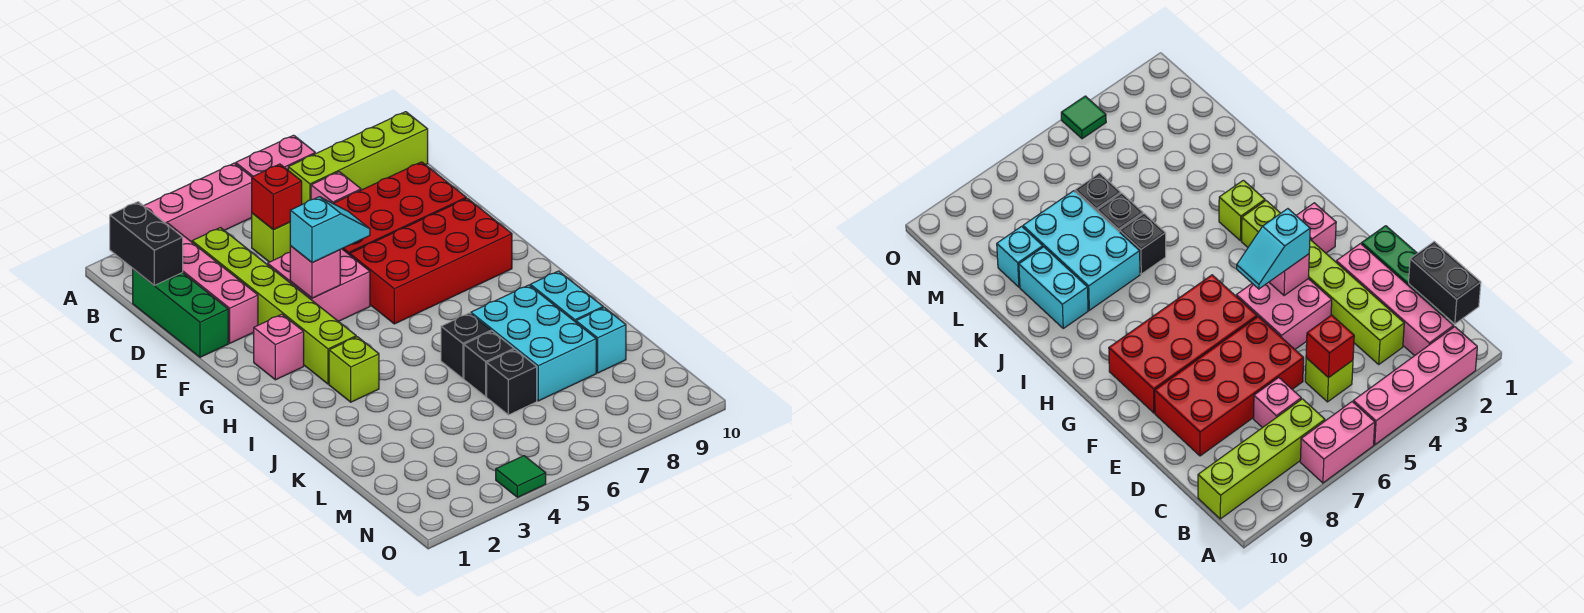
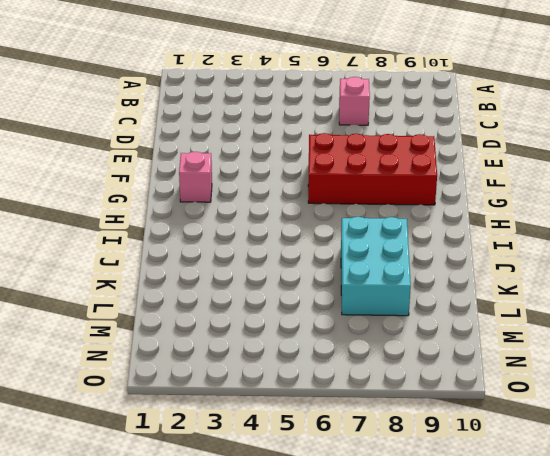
none -> pink brick A2:A5 level 1
none -> pink brick A6:A7 level 1
none -> pink brick B2:E2 level 1

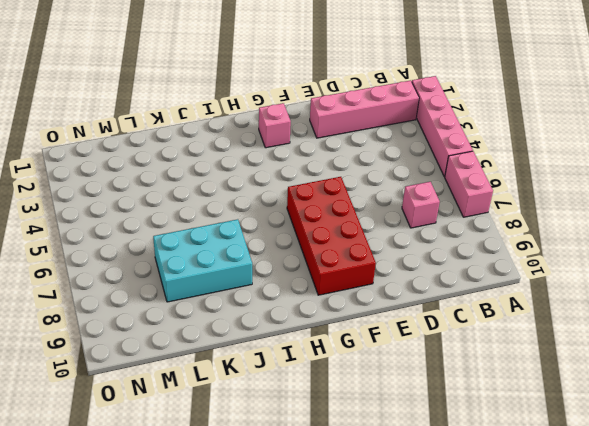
none -> lime brick B7:B10 level 1
none -> green brick C1:E1 level 1
none -> lime brick C3:H3 level 1

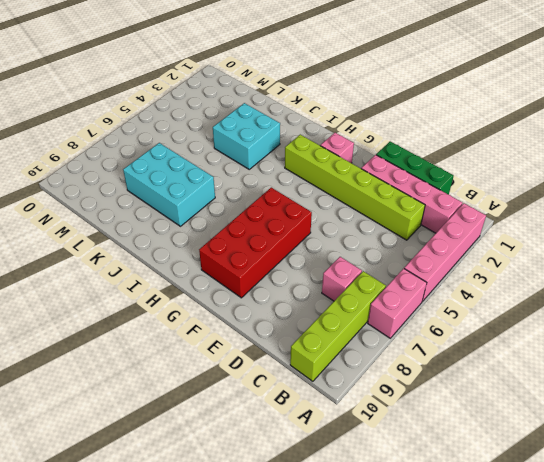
cyan brick J3:K4 level 1 -> none
none -> lime brick C5 level 1
none -> red brick D6:E9 level 1
none -> pink brick E4:F5 level 1

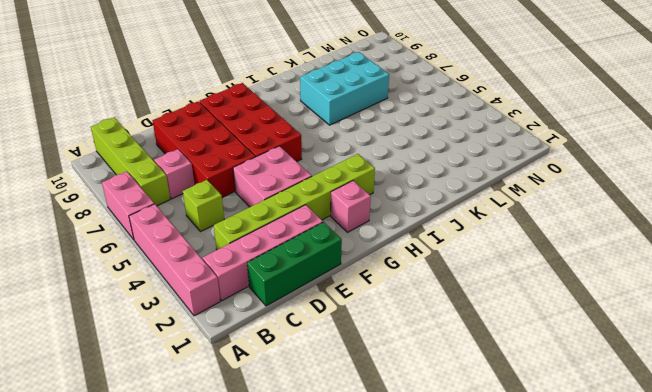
none -> lime brick I3 level 1
none -> black brick J6 level 1
none -> cyan brick J9:K9 level 1

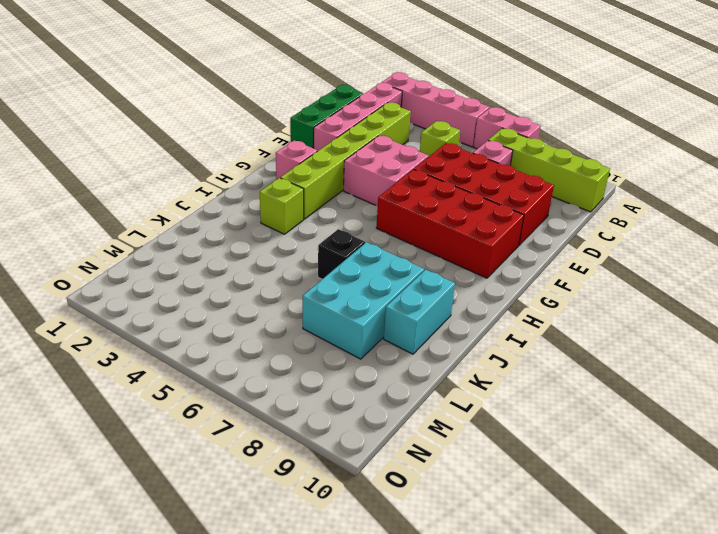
none -> black brick K6 level 1
none -> black brick L6 level 1
none -> cyan brick L9 level 1

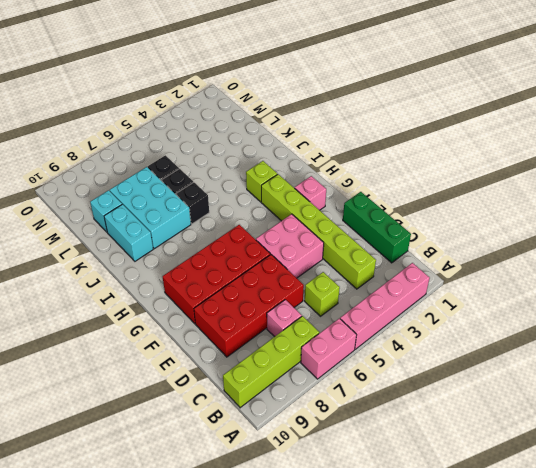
none -> pink brick B2:E2 level 1
none -> green tile O4 level 1
none -> black brick B1:C1 level 2

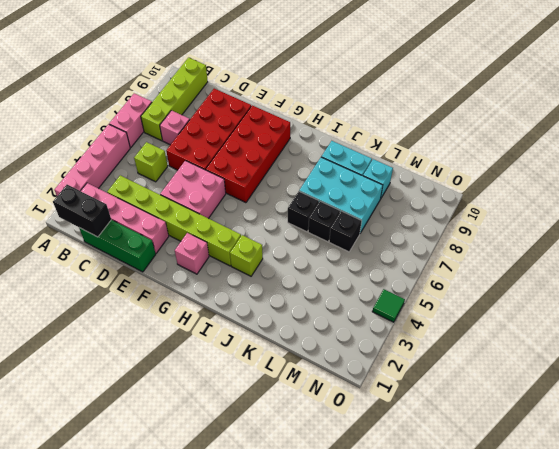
none -> red brick C5 level 2
none -> pink brick F4 level 2
none -> cyan slope F4:F5 level 3 top 4

